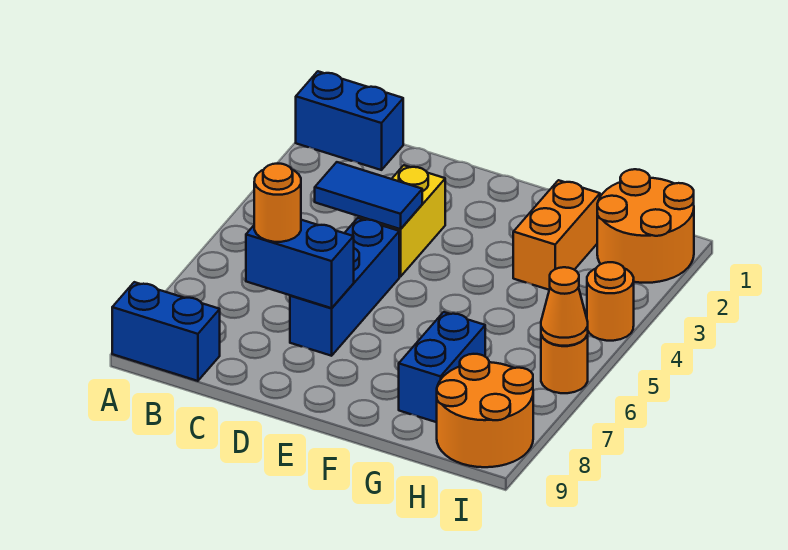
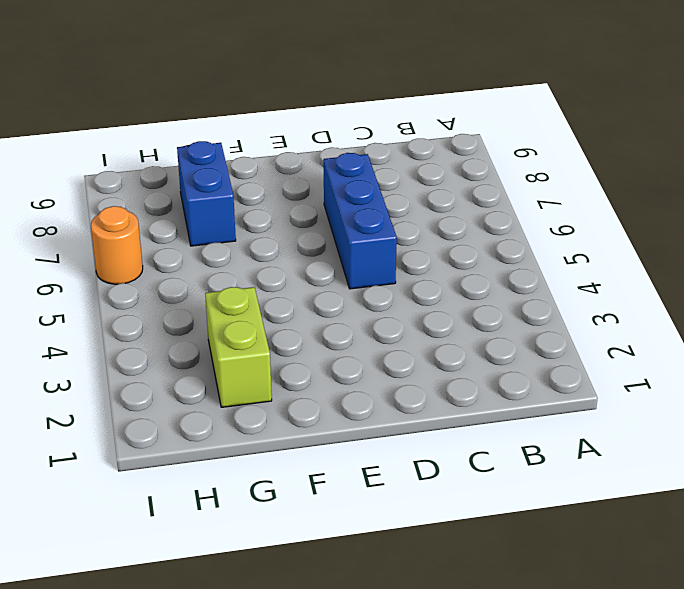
lime brick G2:G3 level 1 -> orange brick G2:G3 level 1
none -> blue brick A1:B1 level 1
none -> blue brick A9:B9 level 1
none -> yellow brick D3:D4 level 1

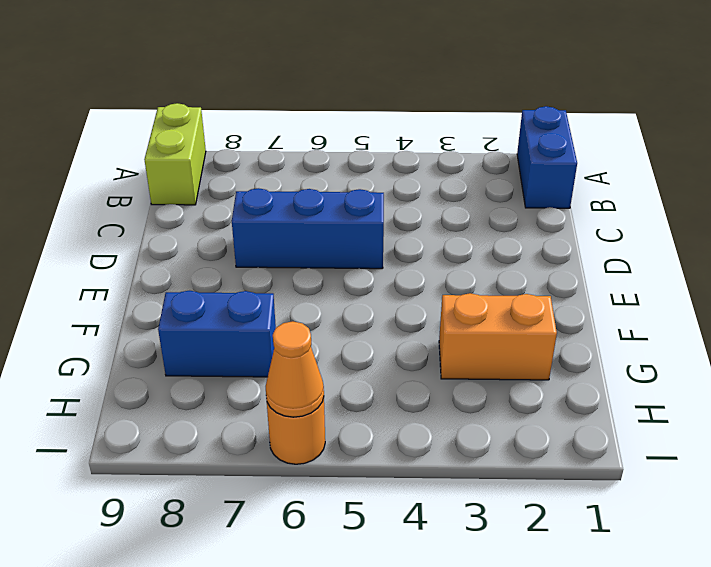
lime brick A9:B9 level 1 -> blue brick A9:B9 level 1
none -> yellow brick D3:D4 level 1
none -> orange round brick H1:I2 level 1
none -> orange round brick H8:I9 level 1

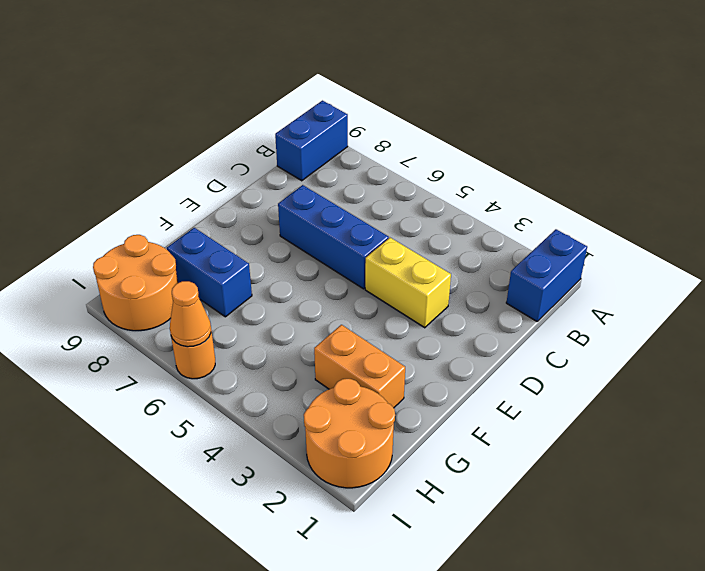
none -> orange round brick I4 level 1
none -> blue tile C4:D4 level 2
none -> blue brick C7:D7 level 2

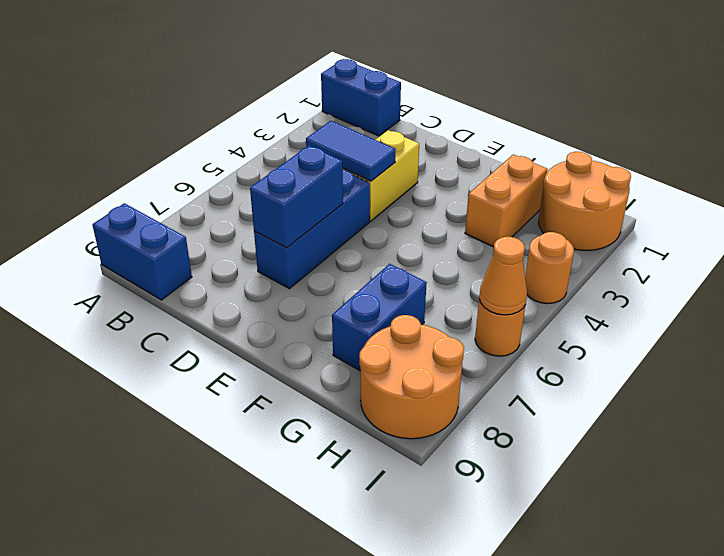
blue brick D6:D7 level 2 -> blue brick C7:D7 level 2
none -> orange round brick C7 level 3

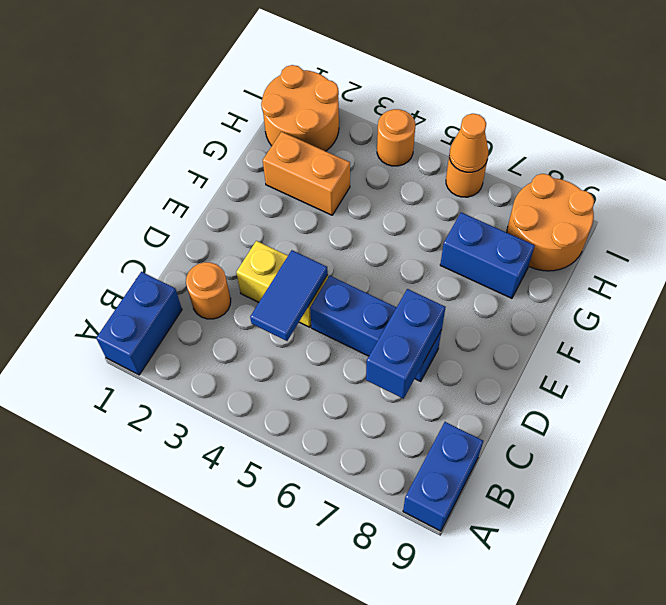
orange round brick C2 level 1 -> orange round brick C7 level 3

